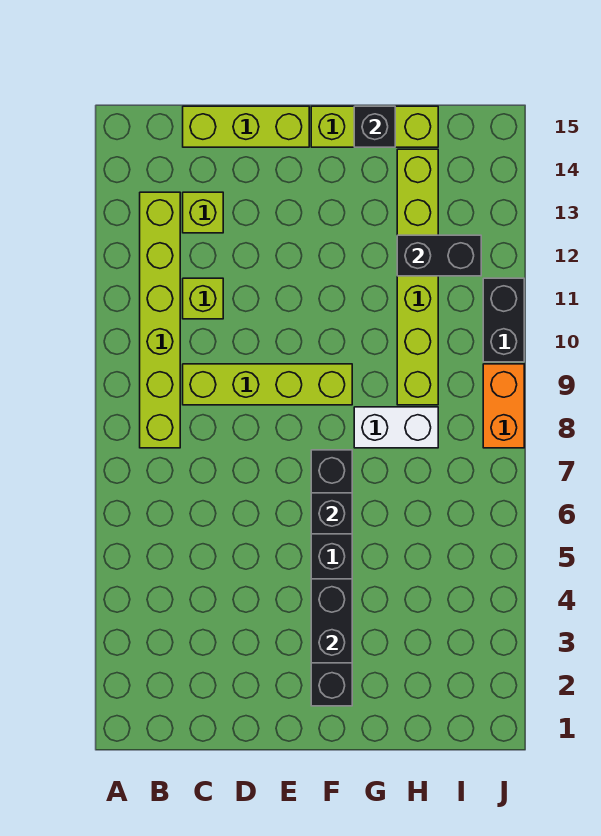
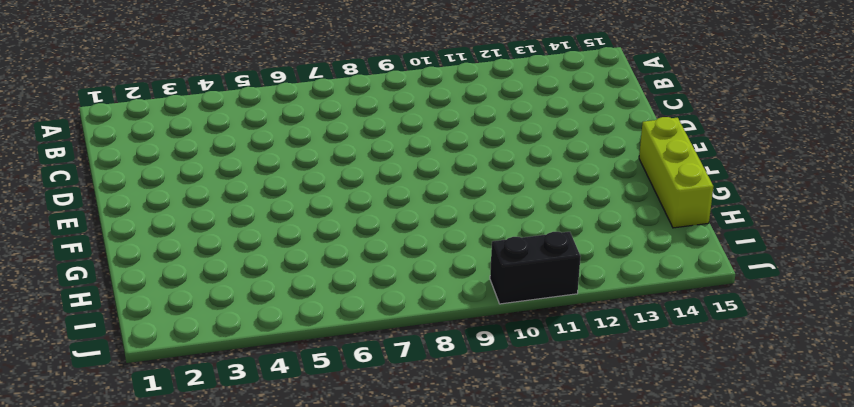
none -> lime brick B8:B13 level 1
none -> lime brick C9:F9 level 1
none -> lime brick C11 level 1

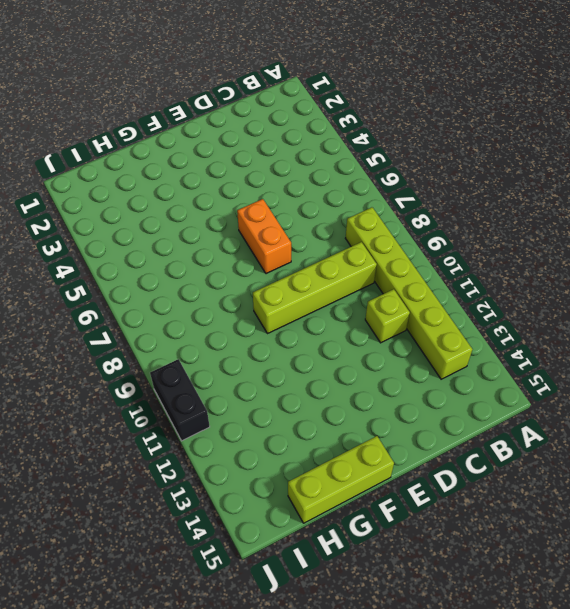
orange brick E6:E7 level 1 -> orange brick J8:J9 level 1
none -> lime brick C13 level 1
none -> lime brick C15:E15 level 1
none -> black brick F2:F7 level 1

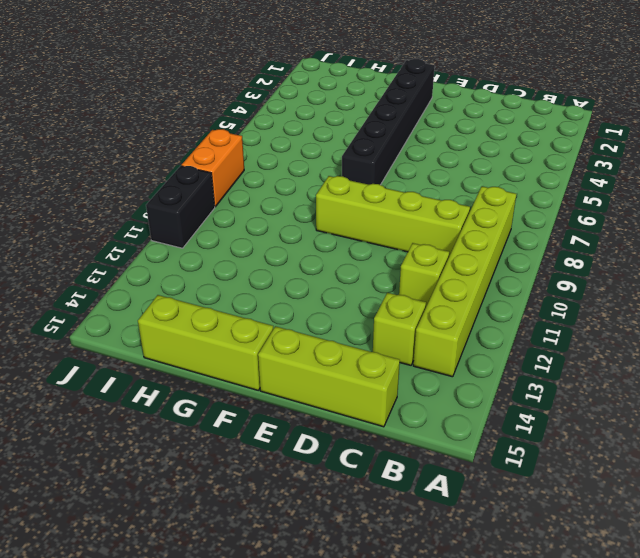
none -> white brick G8:H8 level 1
none -> lime brick H9:H14 level 1
none -> black brick F3:F4 level 2

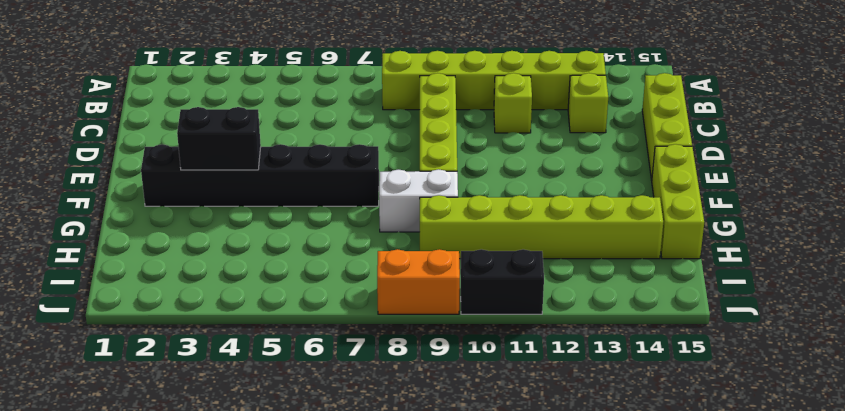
white brick G8:G9 level 1 -> white brick G8:H8 level 1
none -> black brick F6 level 2
none -> black brick G15 level 2
none -> black brick H12:I12 level 2

